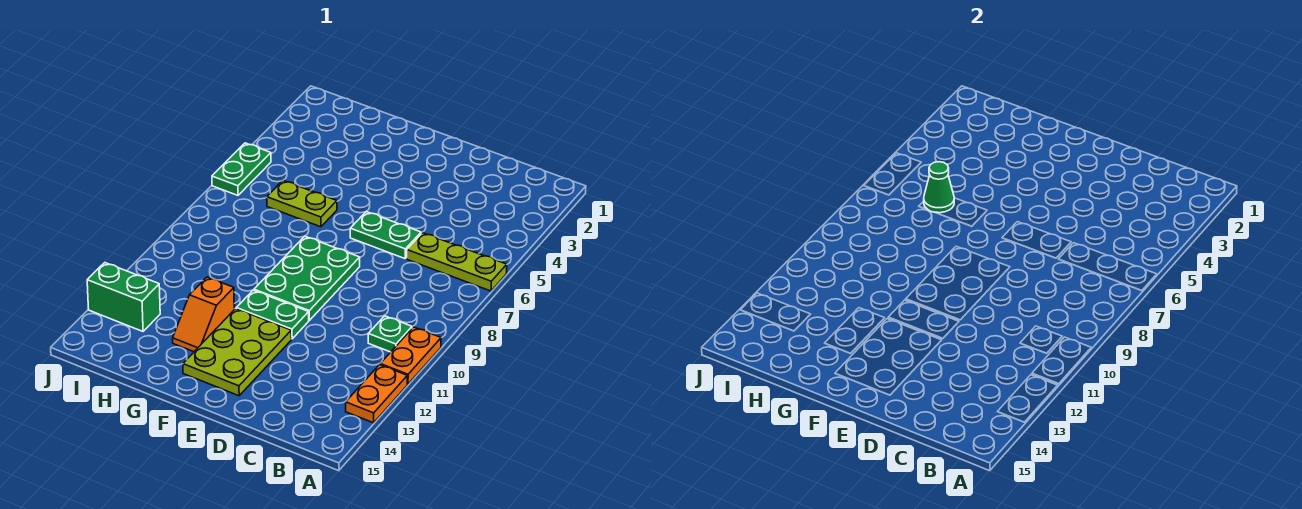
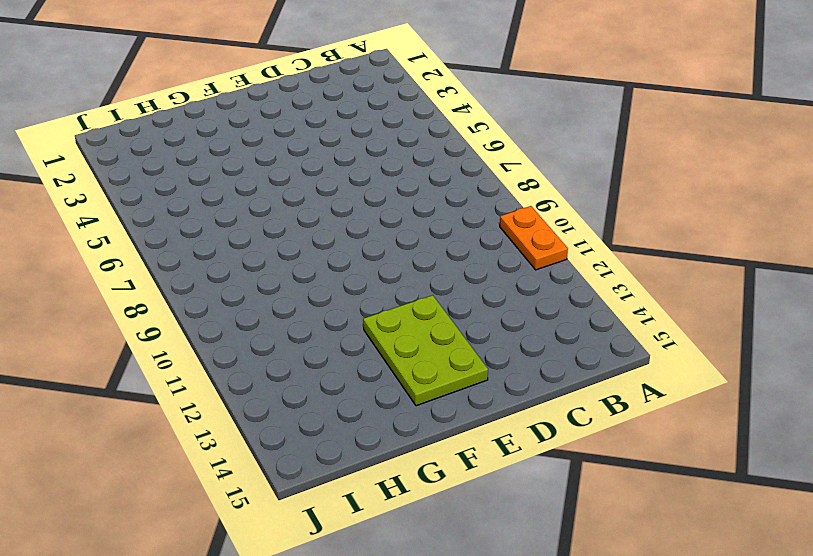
none -> lime plate A6:C6 level 1
none -> orange plate A12:A13 level 1
none -> green plate B10 level 1

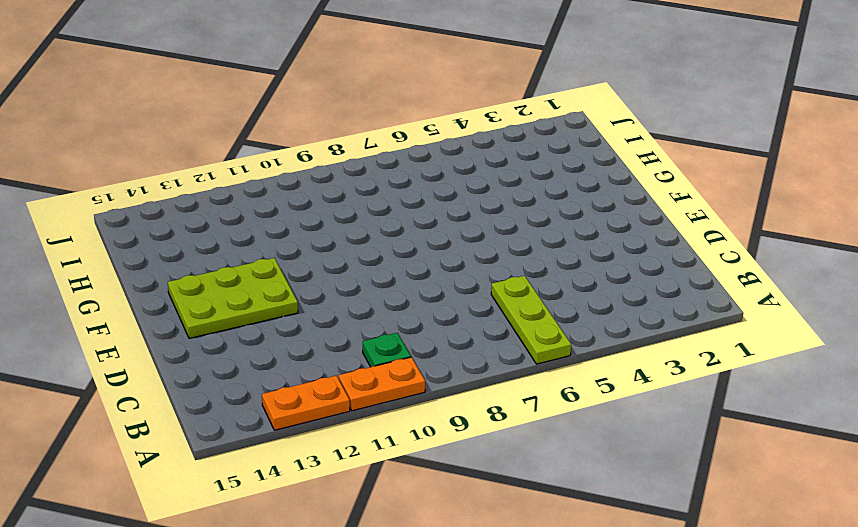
none -> green plate D6:E6 level 1
none -> green plate E8:F10 level 1
none -> green plate E11:F11 level 1

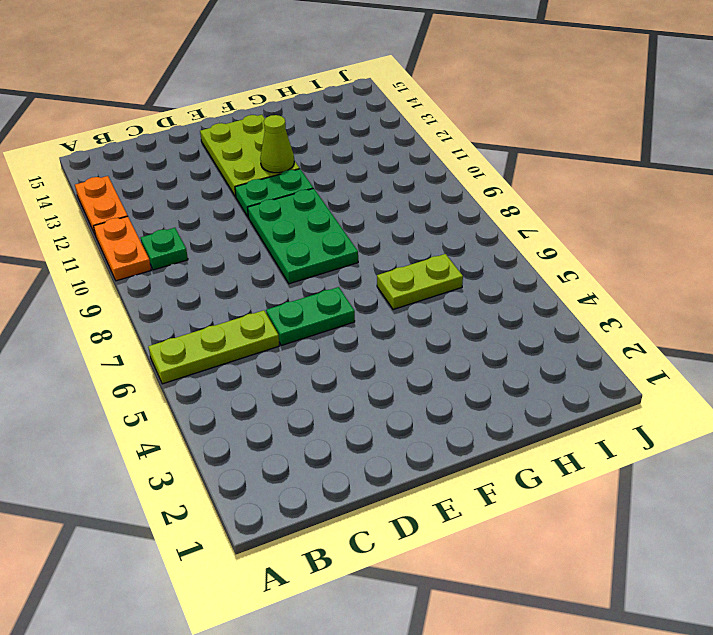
lime cone F12 level 2 -> none
none -> orange slope G12:G13 level 1 top 12
none -> green brick I13:J13 level 1
none -> green plate J5:J6 level 1

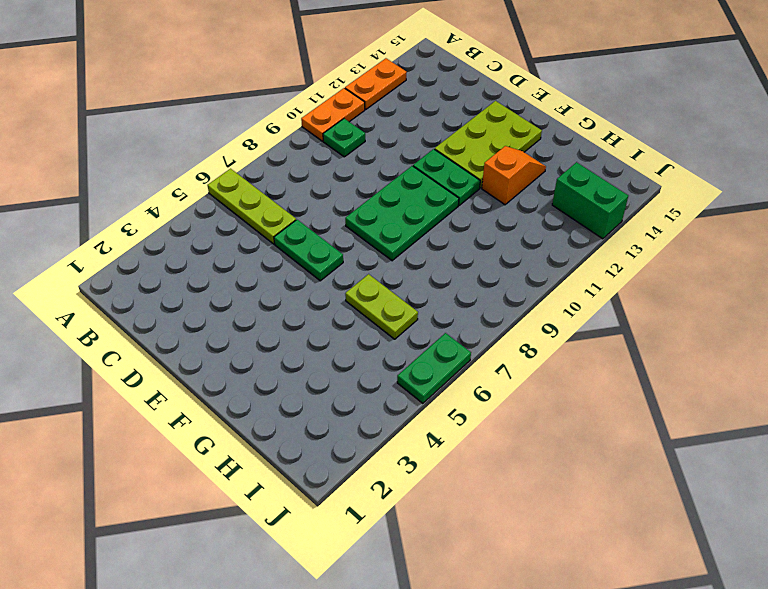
none -> green cone H6 level 2

